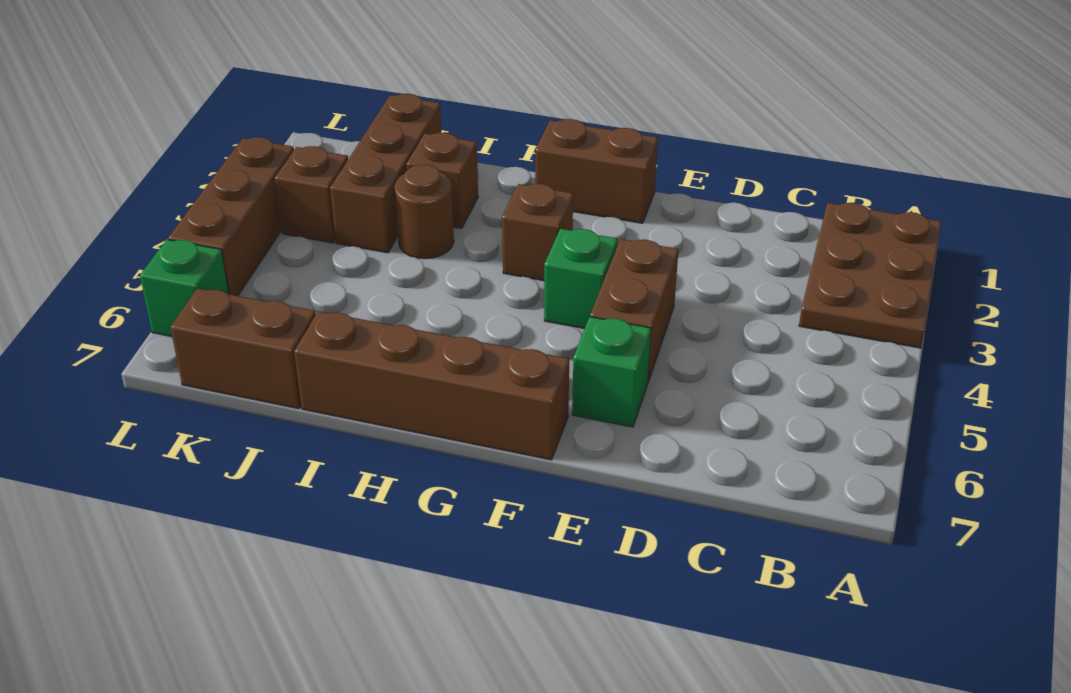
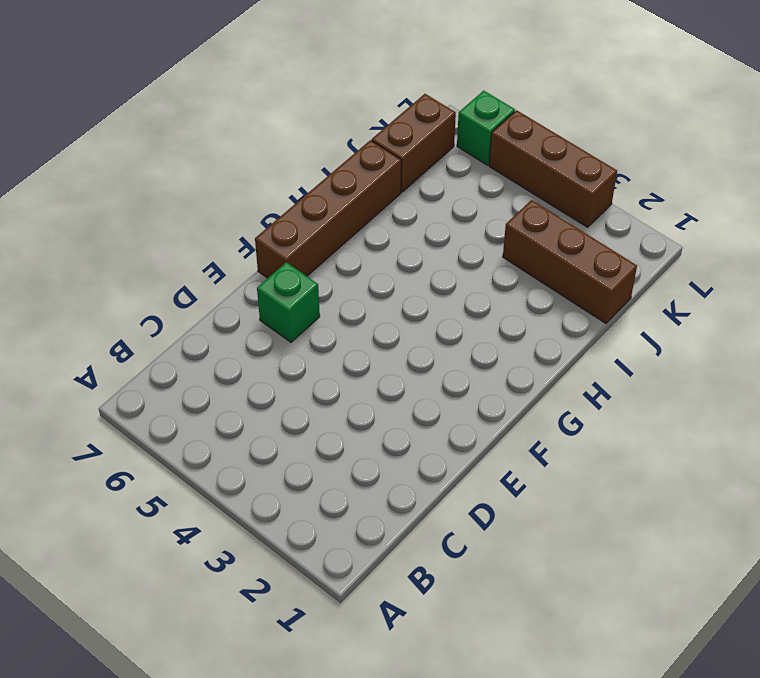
none -> brown plate A1:B3 level 1
none -> brown brick E4:E5 level 1
none -> brown brick F1:G1 level 1

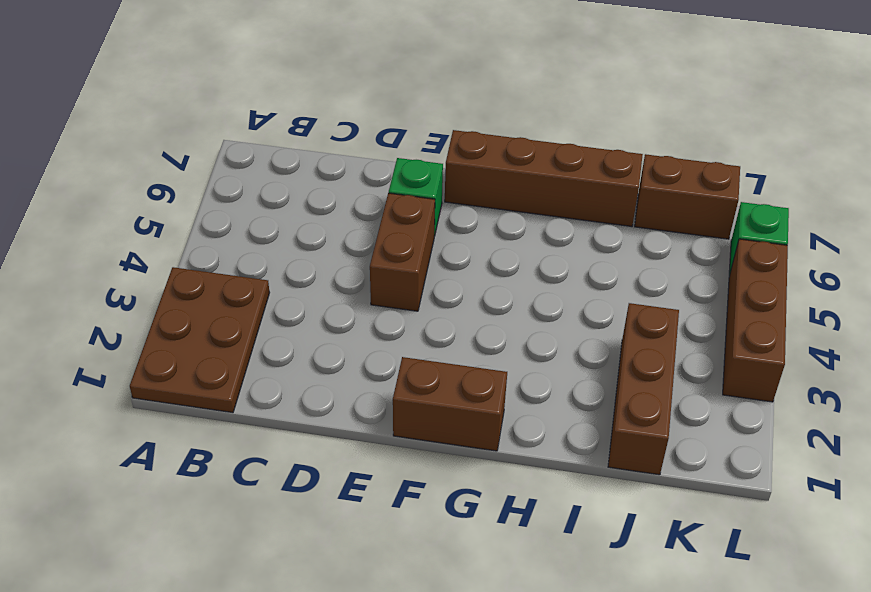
none -> green brick F4 level 1
none -> brown brick G3 level 1
none -> brown brick I2 level 1

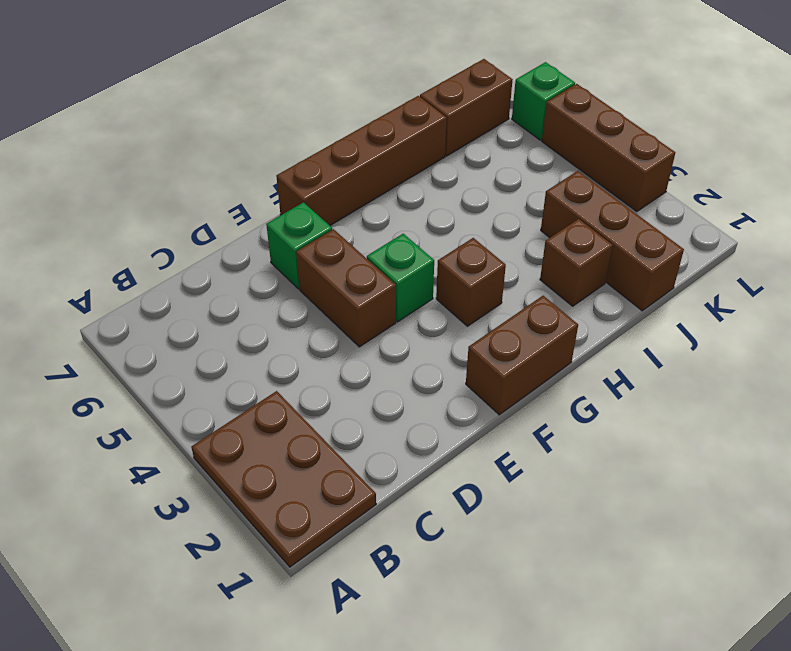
none -> brown round brick I3 level 1
none -> brown brick K3 level 1

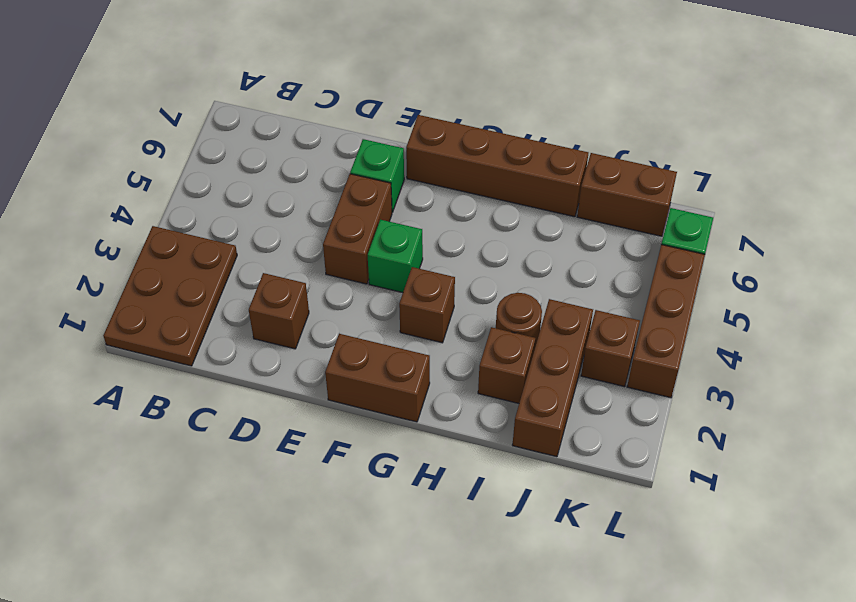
brown brick D2 level 1 -> none

